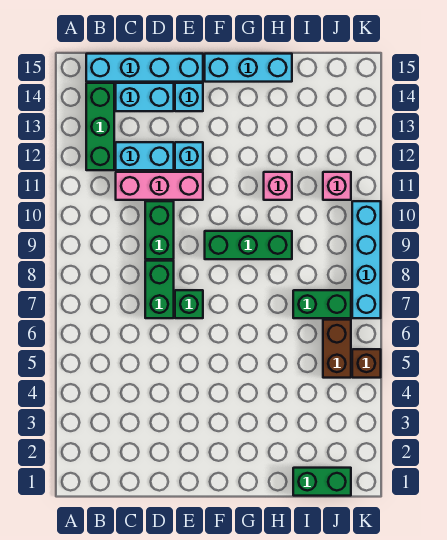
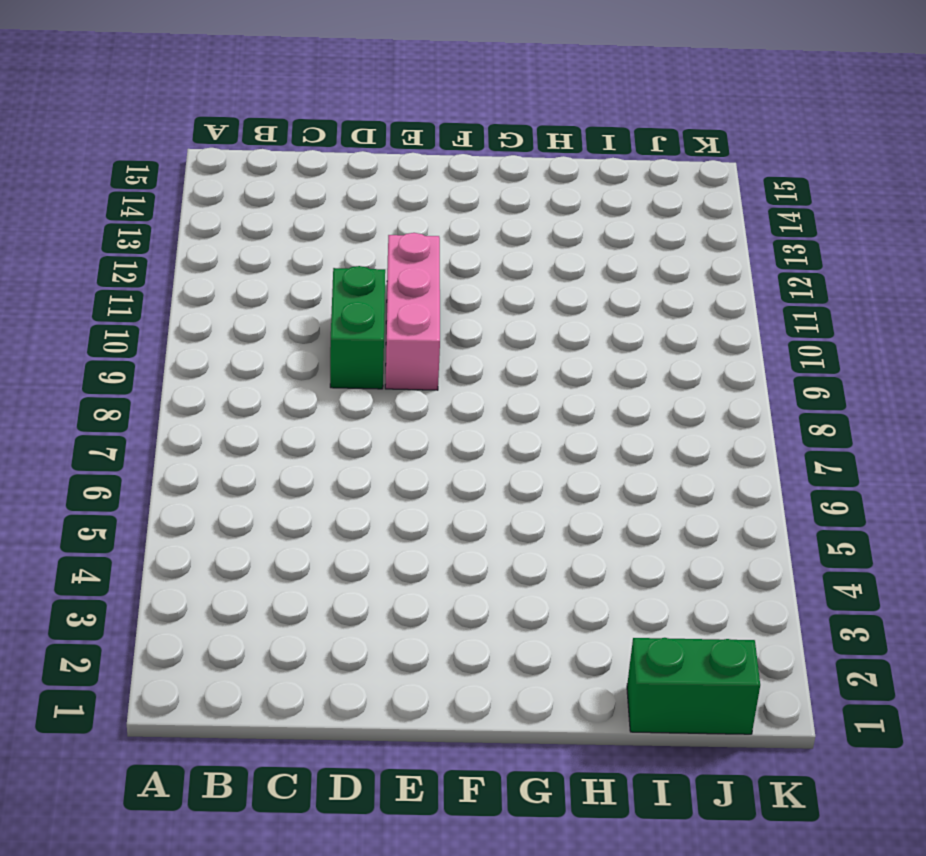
pink brick E9:E11 level 1 -> pink brick C11:E11 level 1
none -> green brick B12:B14 level 1
none -> cyan brick B15:E15 level 1
none -> cyan brick C12:D12 level 1

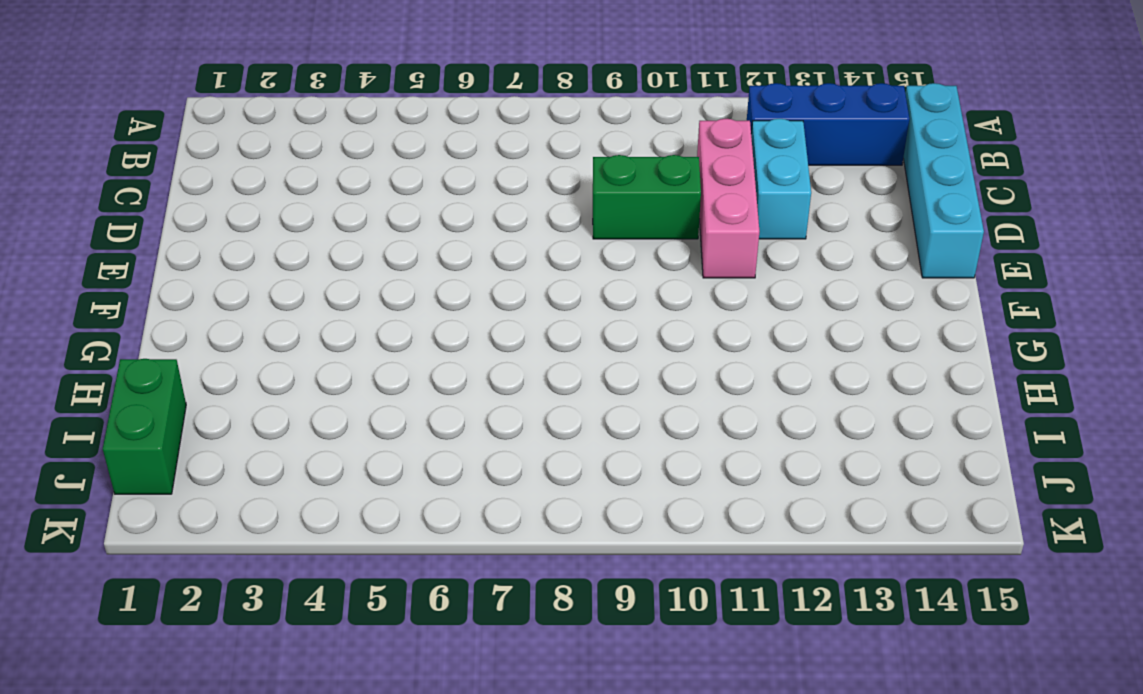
blue brick B12:B14 level 1 -> green brick B12:B14 level 1
none -> cyan brick C14:D14 level 1
none -> green brick D7:D8 level 1
none -> green brick E7 level 1

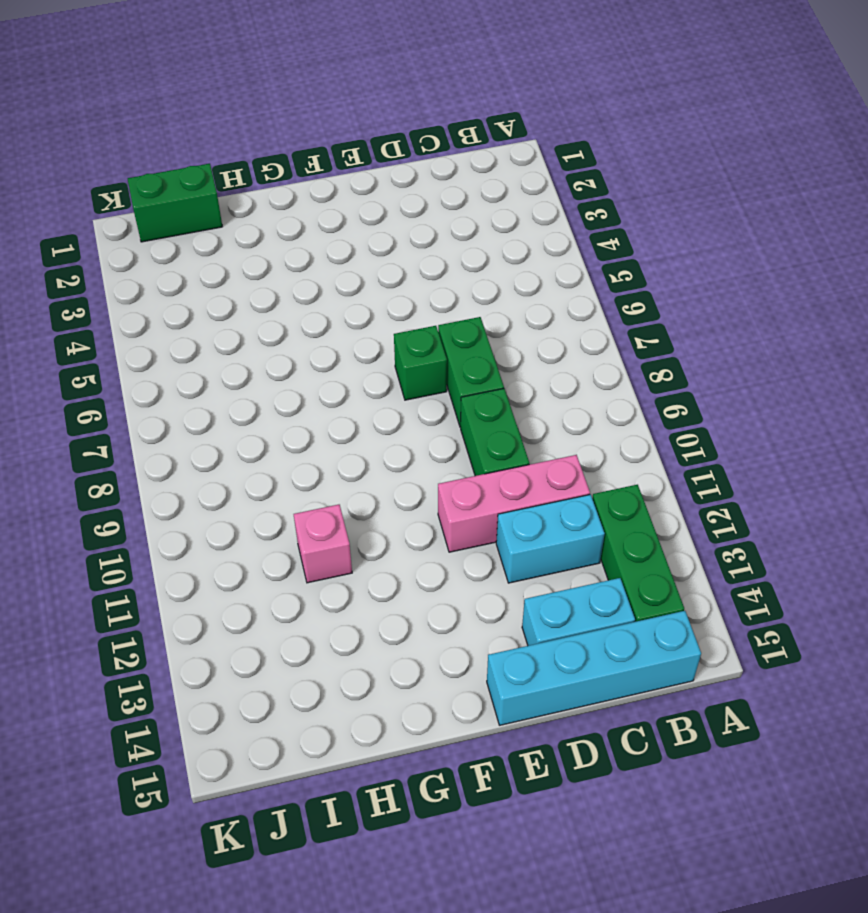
none -> cyan brick E12 level 1
none -> cyan brick E14 level 1
none -> green brick F9:H9 level 1

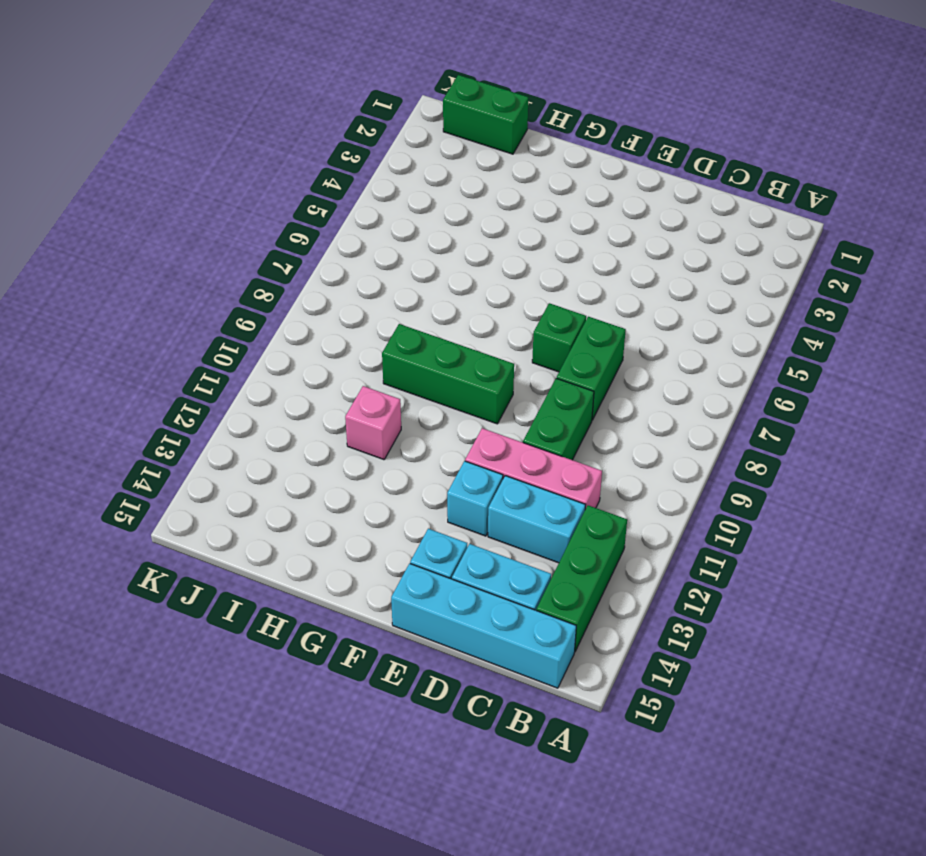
none -> cyan brick F15:H15 level 1
none -> green brick I7:J7 level 1
none -> brown brick J5:J6 level 1

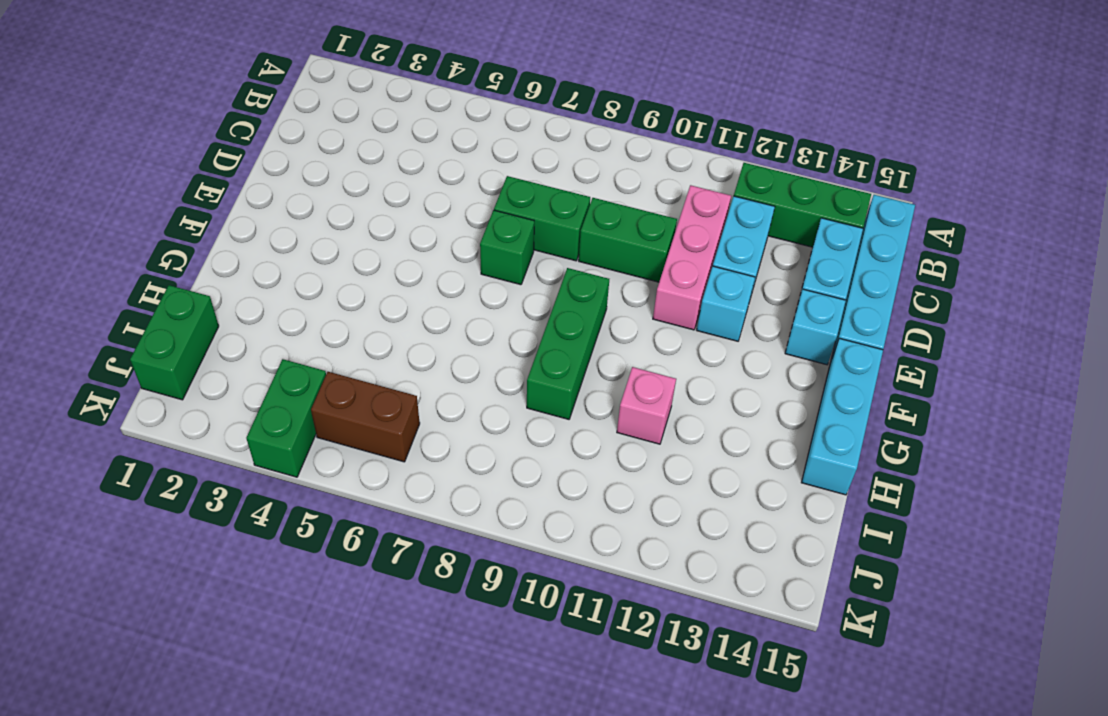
green brick J4:K4 level 1 -> green brick I7:J7 level 1
none -> pink brick J11 level 1
none -> brown brick K5 level 1
none -> cyan brick K7:K10 level 1

